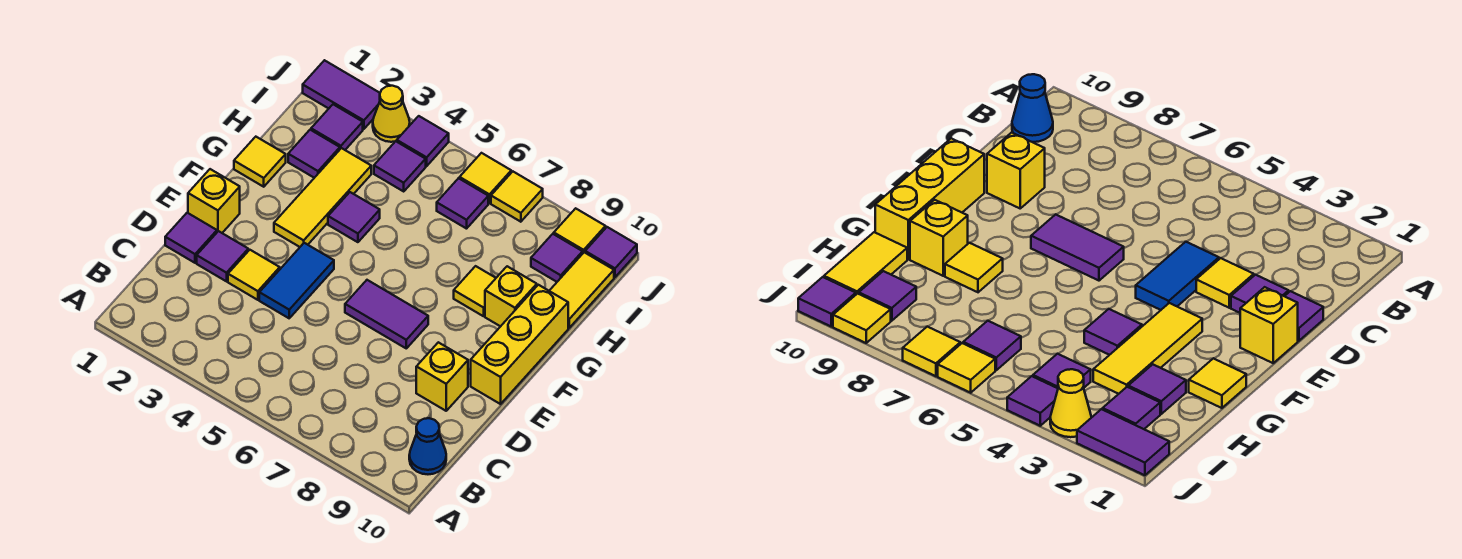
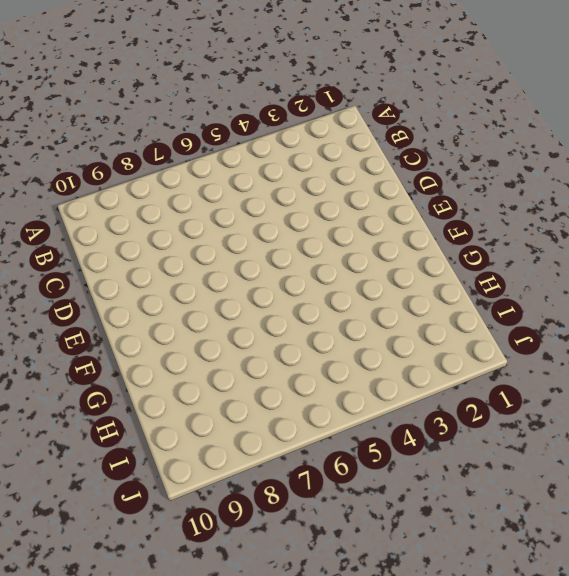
none -> blue cone B10 level 1
none -> purple tile D1 level 1
none -> purple tile D2 level 1

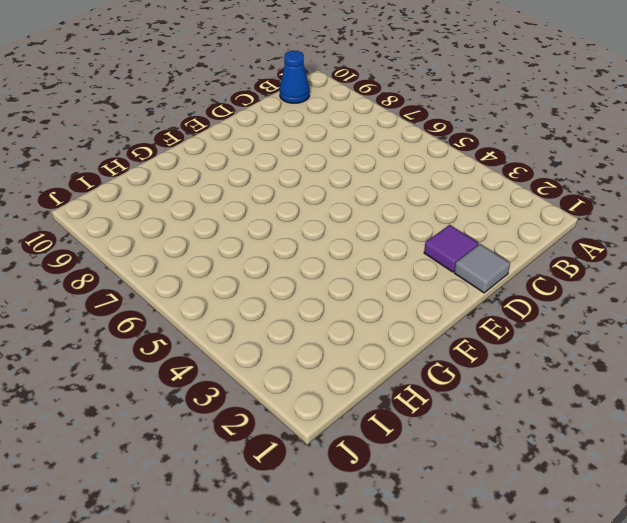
grey tile D1 level 1 -> purple tile D1 level 1
none -> yellow tile D3 level 1
none -> blue tile D4:E4 level 1
none -> yellow brick D9 level 1

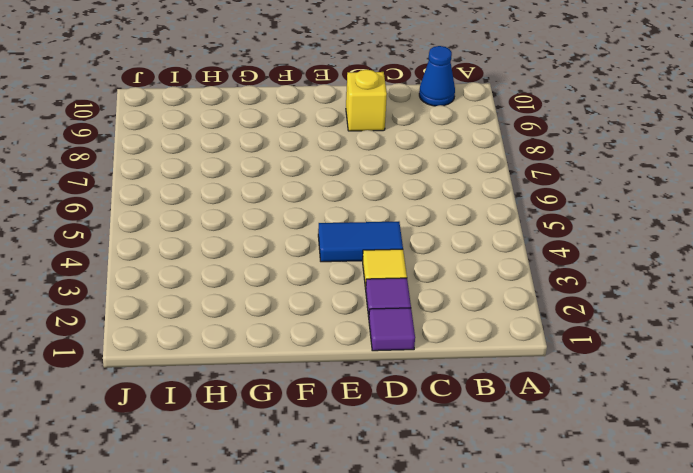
none -> yellow brick E1 level 1
none -> purple tile E6:E7 level 1
none -> yellow brick E10:G10 level 1

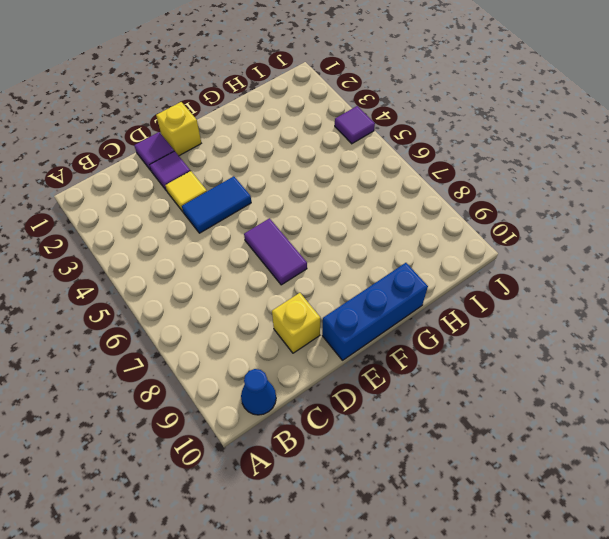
blue brick E10:G10 level 1 -> yellow brick E10:G10 level 1
none -> yellow tile F3:H3 level 1
none -> yellow tile G1 level 1
none -> purple tile G4 level 1

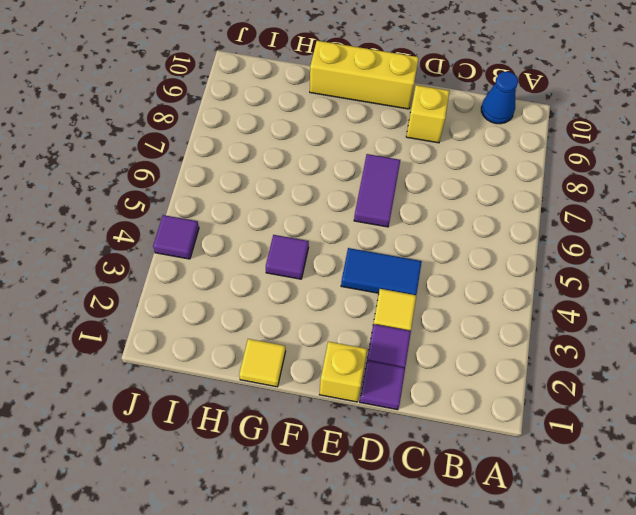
none -> yellow tile F3:H3 level 1
none -> yellow tile G8 level 1
none -> yellow brick G9 level 1

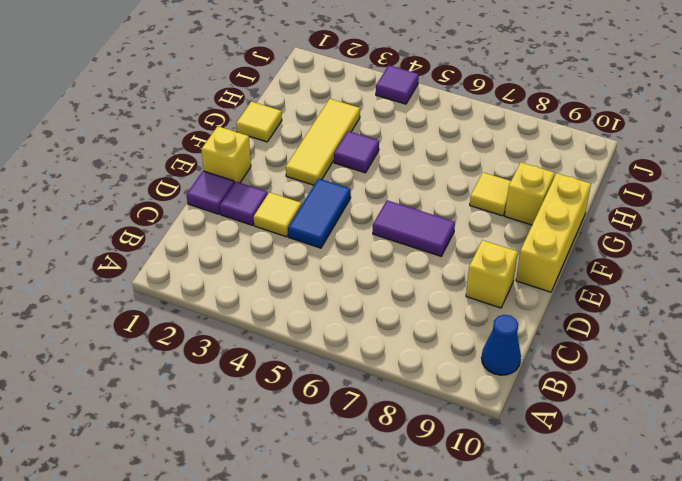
none -> purple tile H2 level 1
none -> yellow tile H10:I10 level 1
none -> purple tile I2 level 1

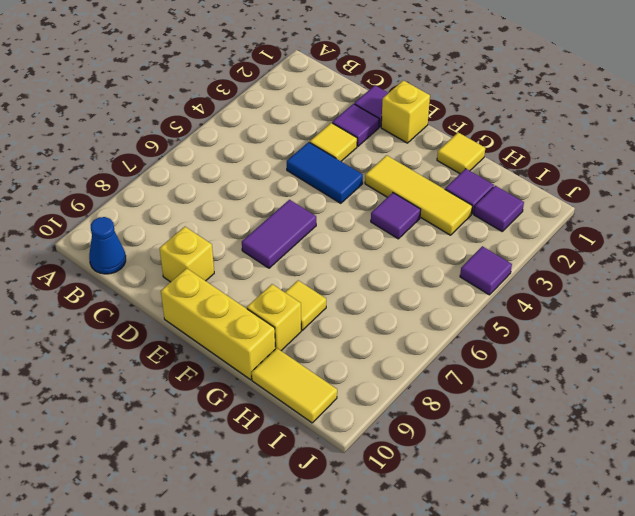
none -> purple tile I4 level 1
none -> purple tile I6 level 1
none -> purple tile I9 level 1

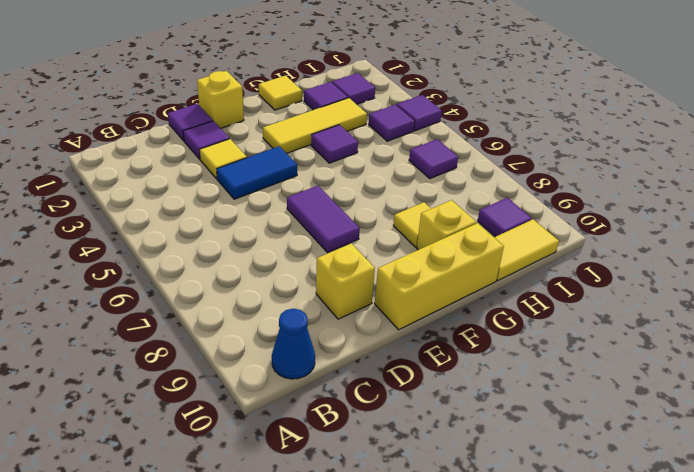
none -> purple tile J1:J2 level 1
none -> yellow cone J3 level 1
none -> yellow tile J6 level 1

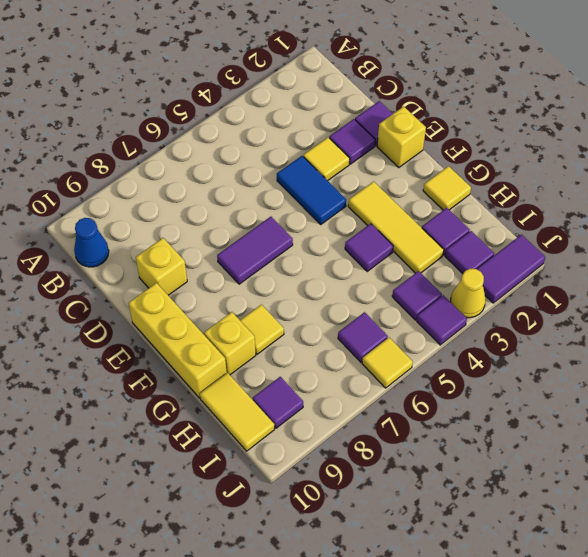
none -> yellow tile J7 level 1
none -> yellow tile J9 level 1
none -> purple tile J10 level 1

